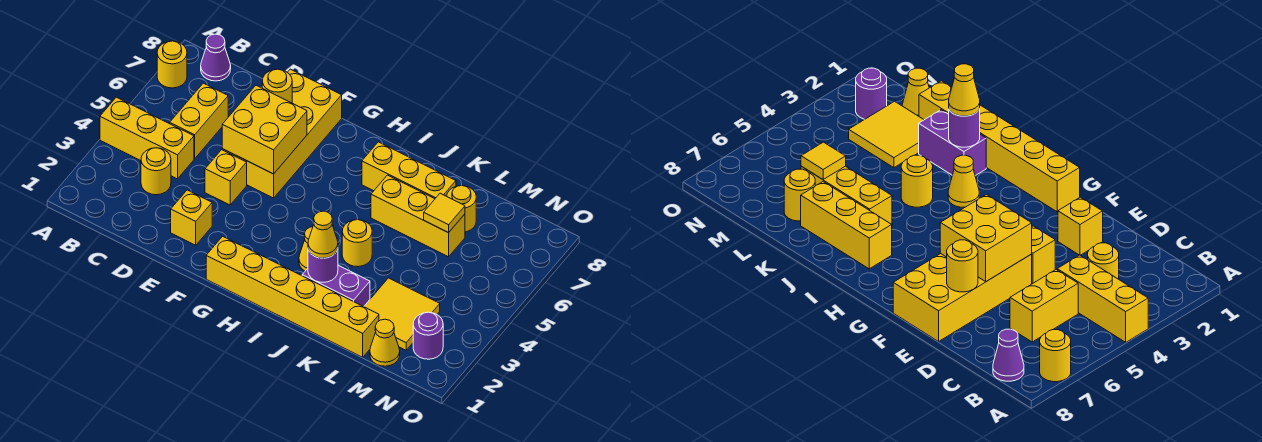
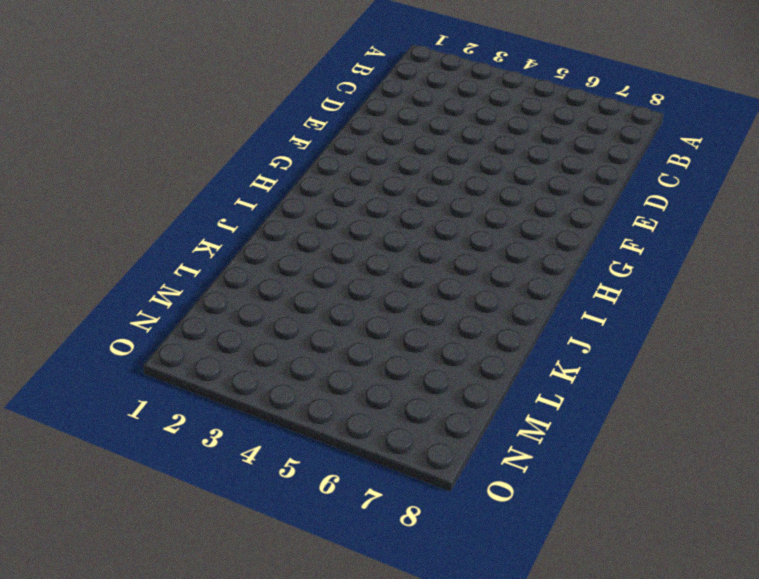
none -> yellow brick A4:C4 level 1
none -> yellow round brick A7 level 1
none -> purple cone B8 level 1

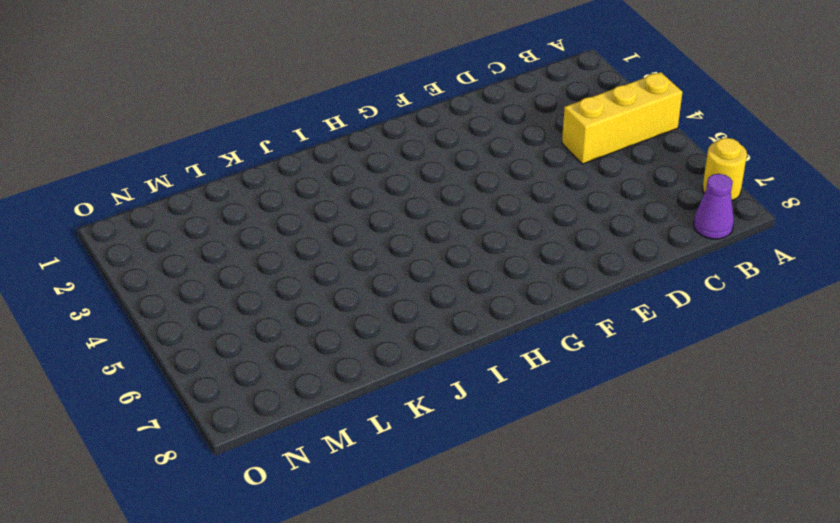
none -> yellow round brick C3 level 1
none -> yellow brick C5:C6 level 1
none -> yellow brick E2 level 1

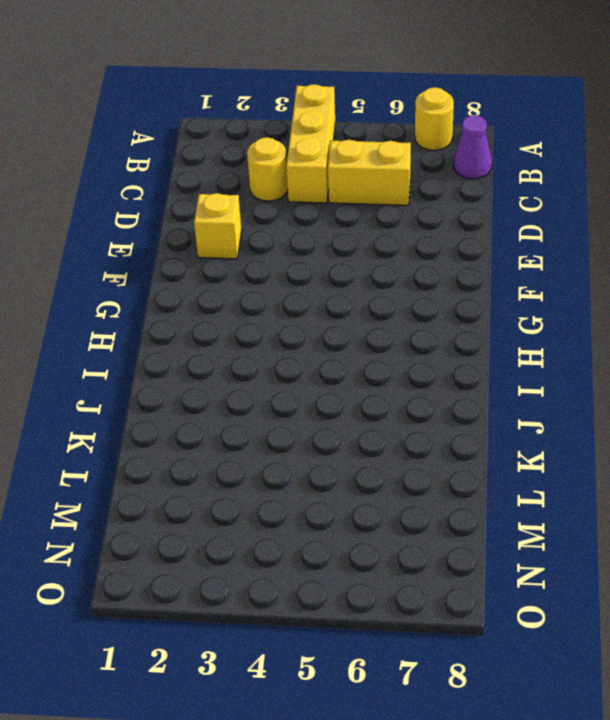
none -> yellow brick E4 level 1
none -> yellow brick E5:F8 level 1
none -> yellow brick G1:L1 level 1

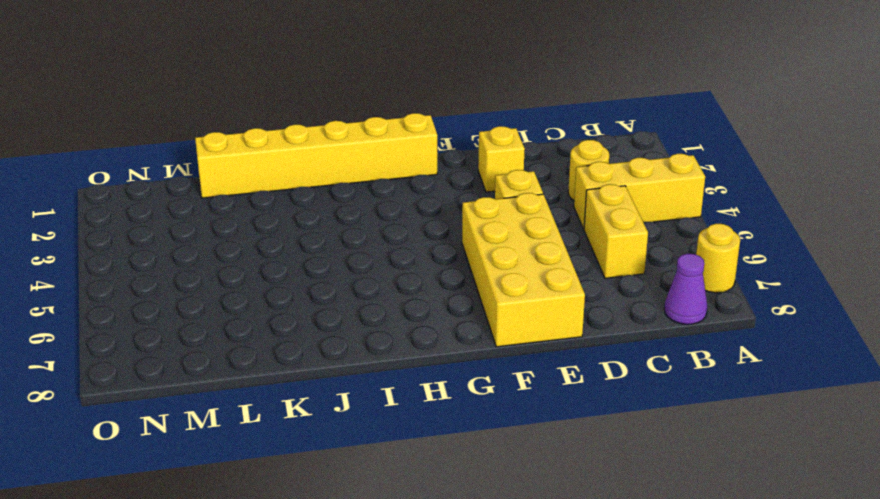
none -> yellow cone I3 level 1
none -> yellow brick I7:K7 level 1
none -> purple brick J2:K2 level 1

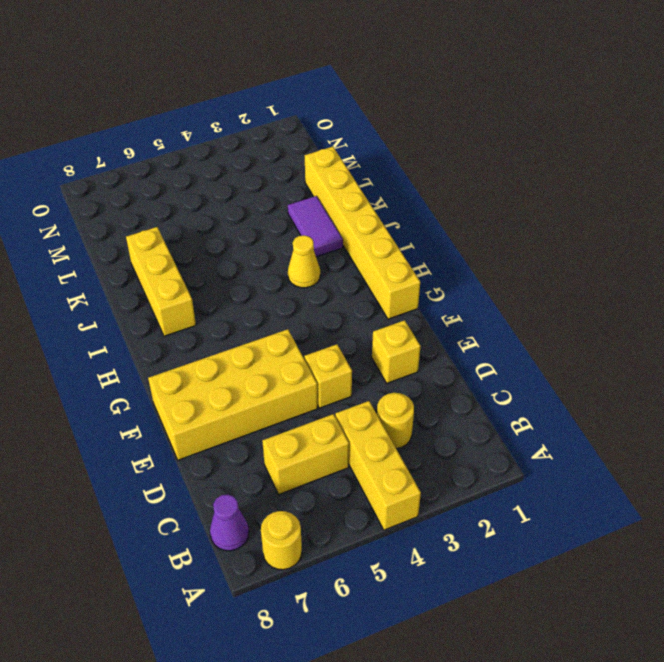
purple tile J2:K2 level 1 -> purple brick J2:K2 level 1
none -> yellow round brick J4 level 1
none -> yellow brick J6:L6 level 1
none -> yellow tile L2:M3 level 1

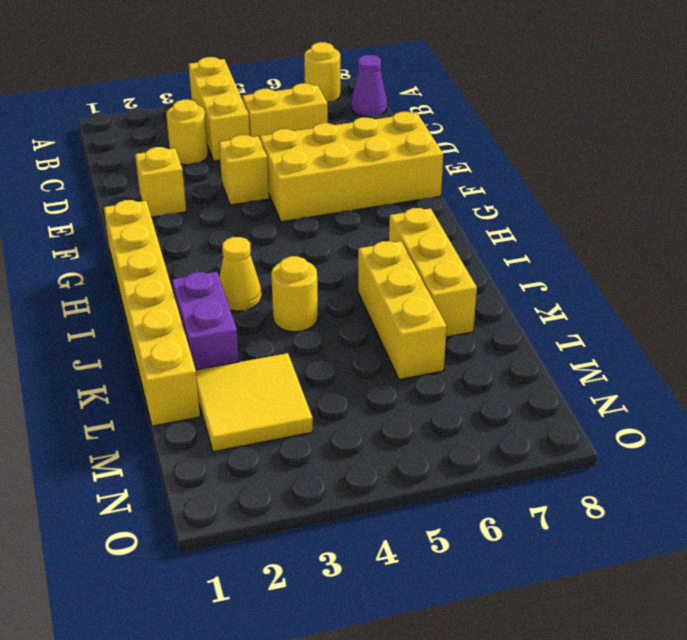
none -> yellow round brick L7 level 1
none -> yellow cone M1 level 1
none -> purple round brick N2 level 1

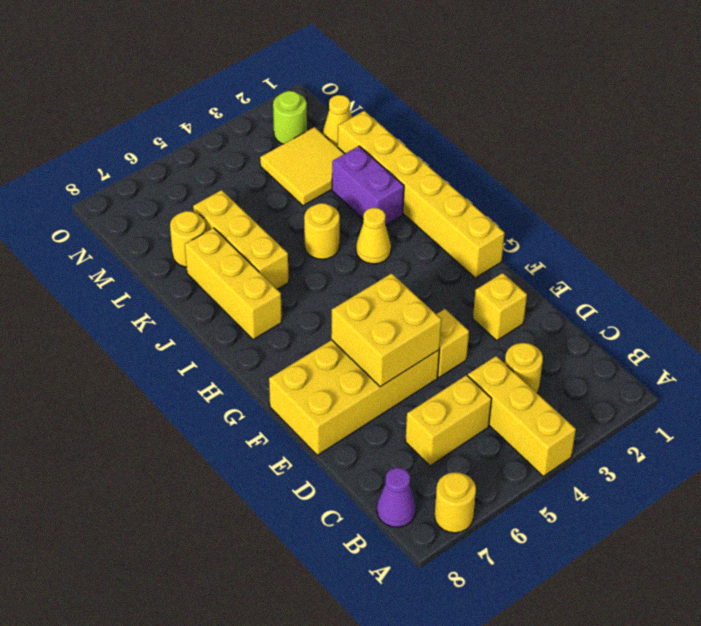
lime round brick N2 level 1 -> purple round brick N2 level 1
none -> yellow round brick E7 level 2
none -> purple round brick J2 level 2
none -> yellow tile L6 level 2

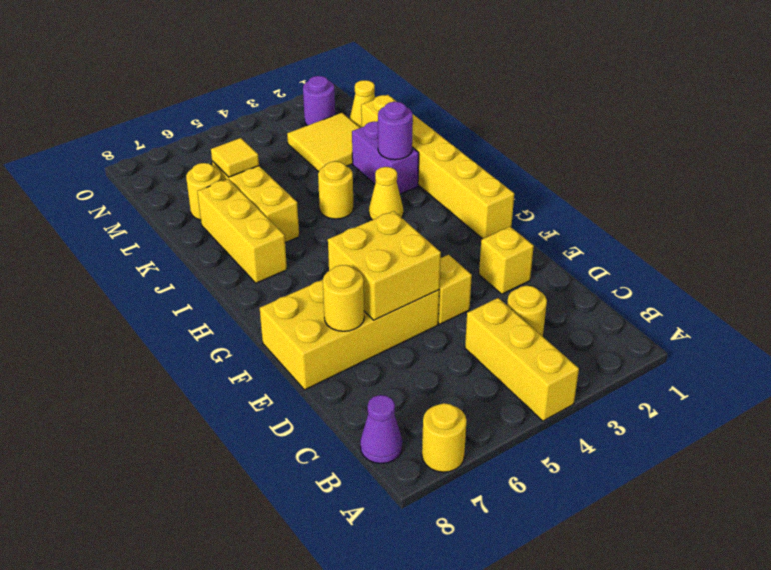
none -> yellow brick C5:C6 level 1
none -> yellow cone J2 level 3

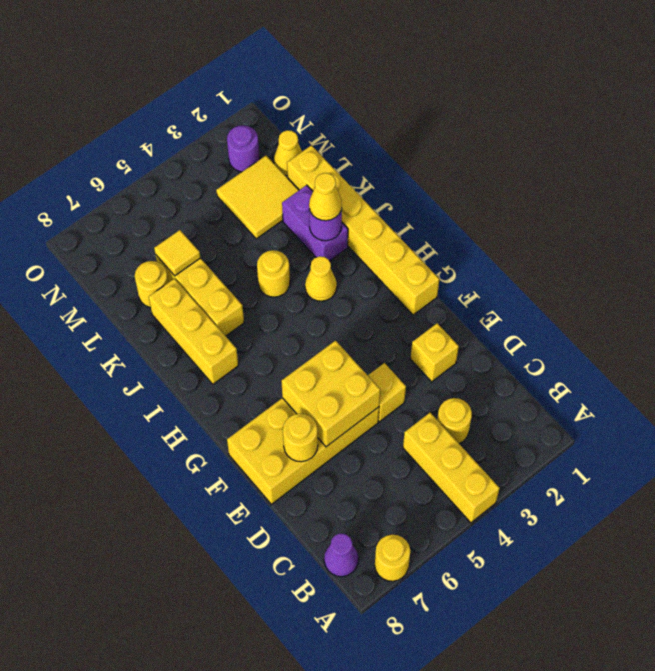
none -> yellow brick C5:C6 level 1

